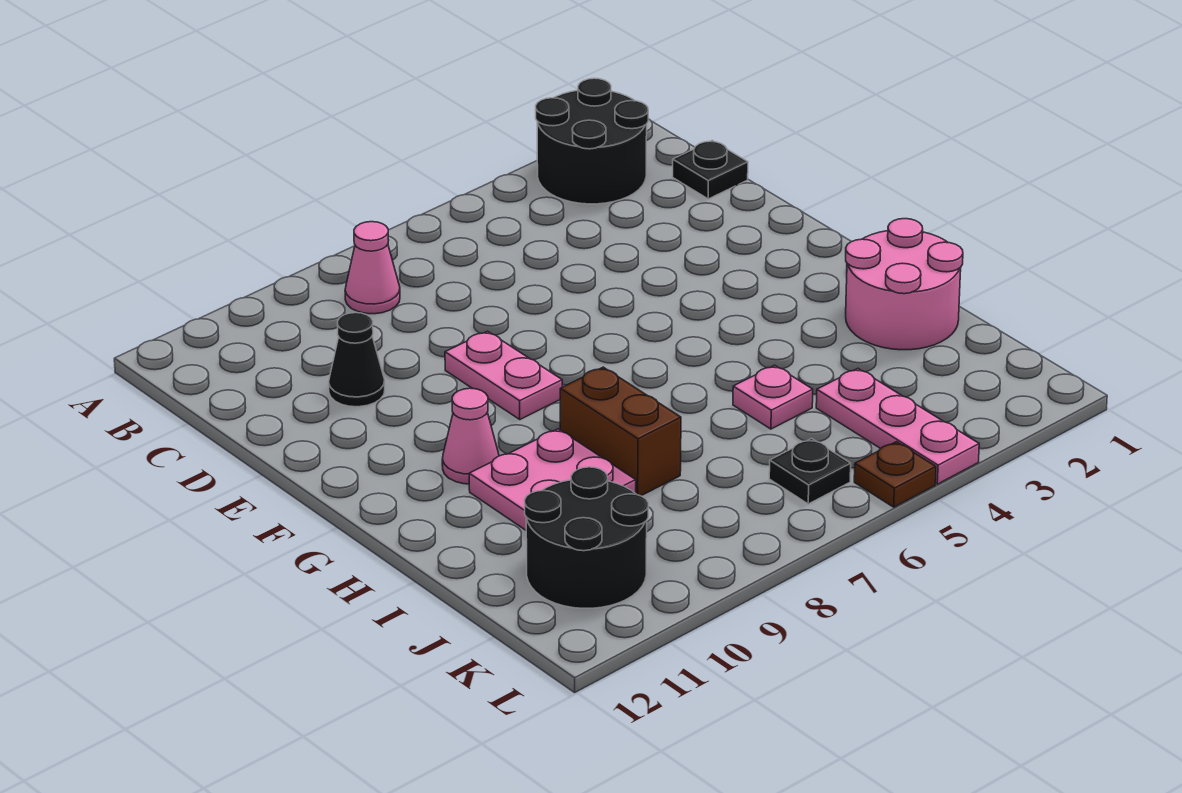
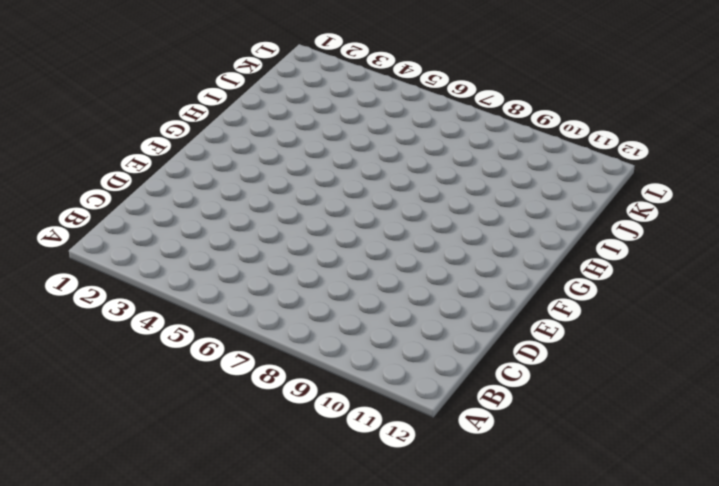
none -> black round brick A2:B3 level 1
none -> pink cone B8 level 1
none -> black plate C1 level 1

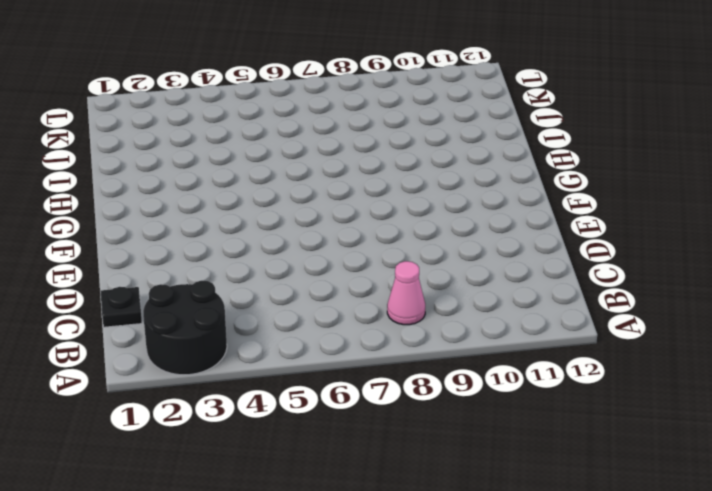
none -> black cone D10 level 1
none -> pink plate E8:F8 level 1
none -> pink cone G10 level 1

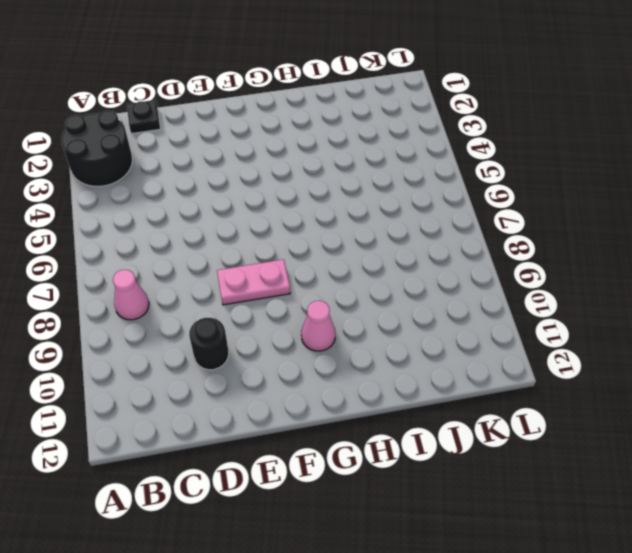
black round brick D10 level 1 -> black cone D10 level 1
none -> pink round brick H1:I2 level 1
none -> brown brick H8:I8 level 1
none -> pink plate H9:I10 level 1

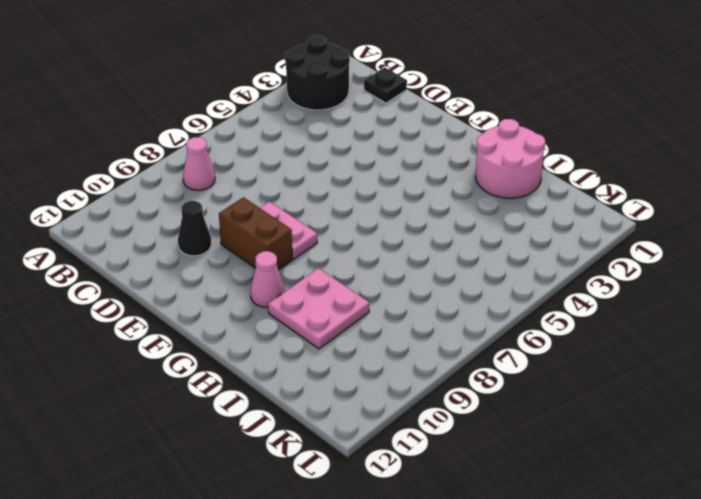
brown brick E9:F9 level 1 -> brown brick H8:I8 level 1
none -> pink plate I5 level 1
none -> pink plate J4:L4 level 1
none -> black round brick J10:K11 level 1

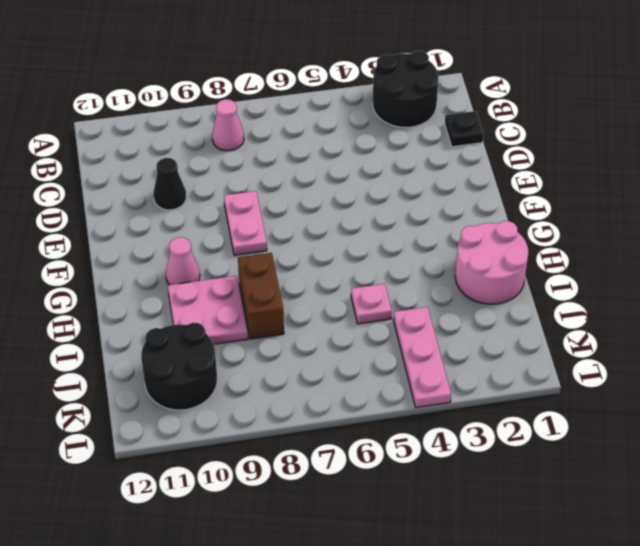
none -> black plate K6 level 1
none -> brown plate L5 level 1

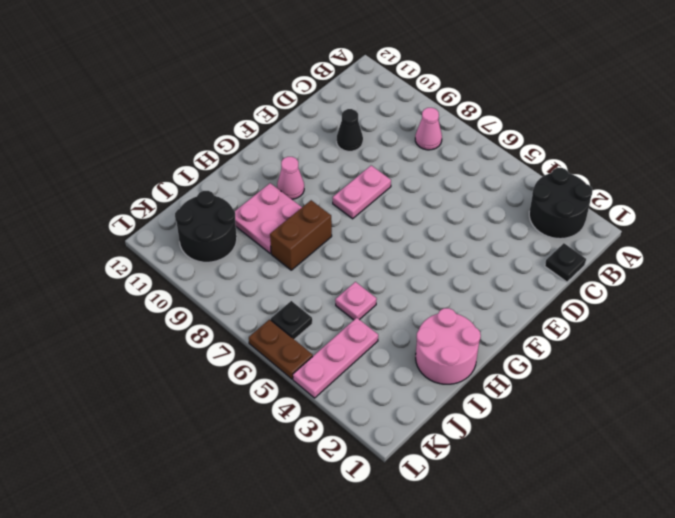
brown plate L5:L6 level 1 -> brown plate L5 level 1

